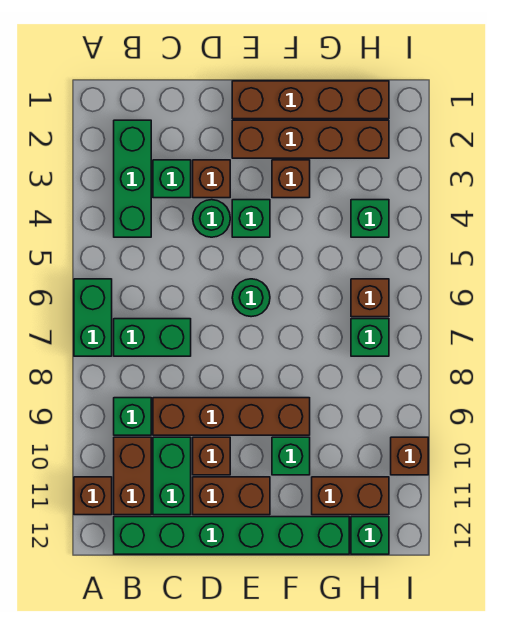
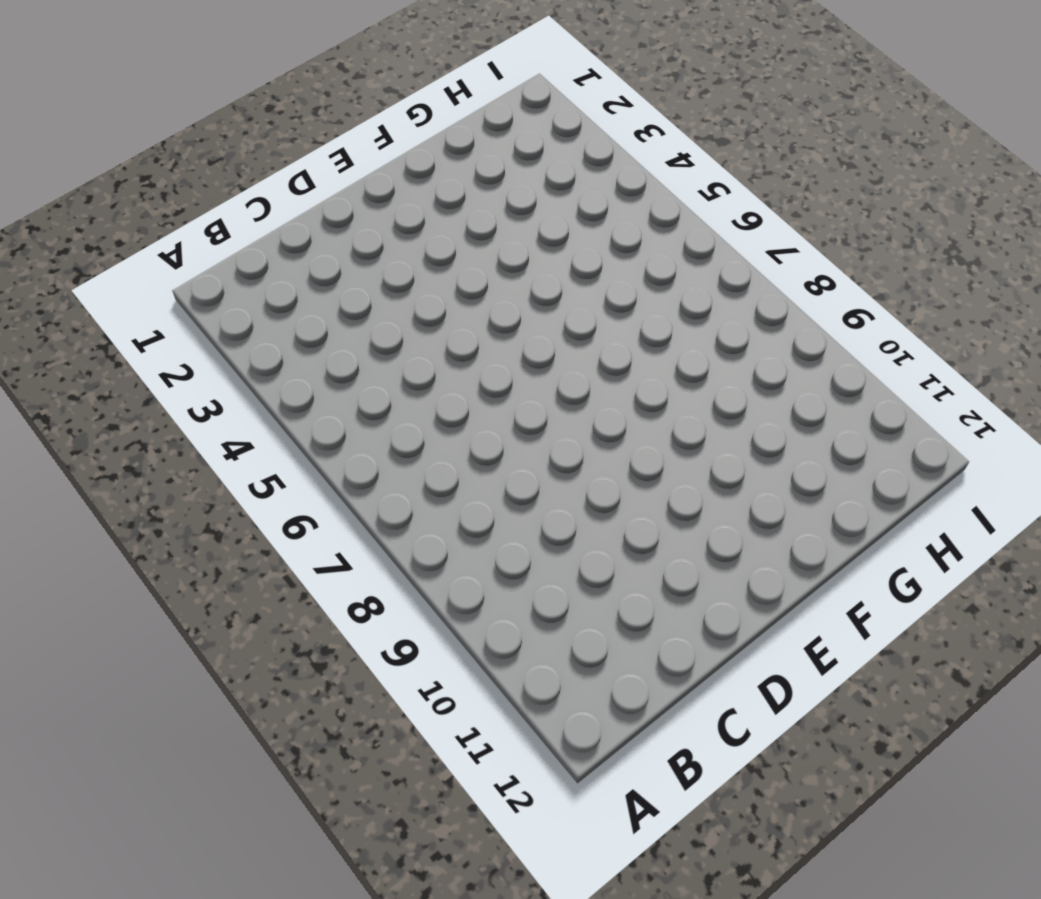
none -> green brick A6:A7 level 1
none -> brown brick A11 level 1
none -> green brick B2:B4 level 1

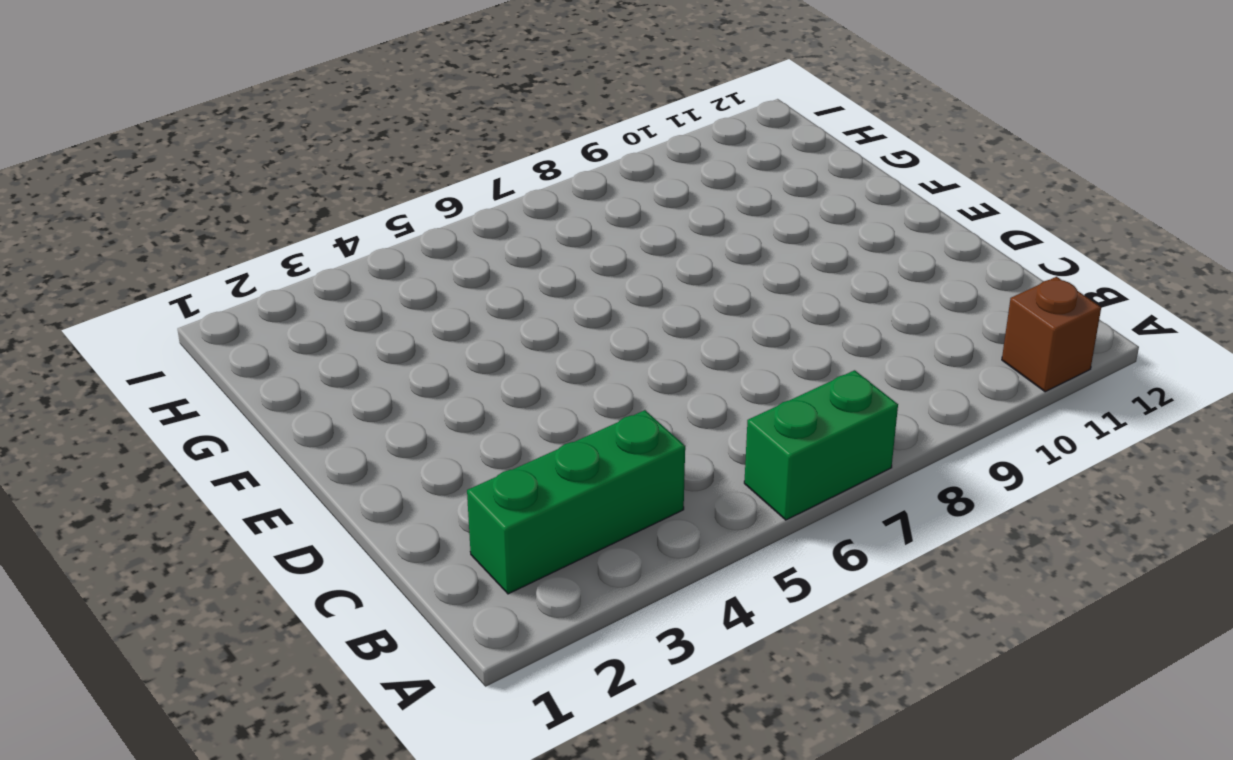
none -> green brick B7:C7 level 1
none -> green brick B9 level 1
none -> brown brick B10:B11 level 1

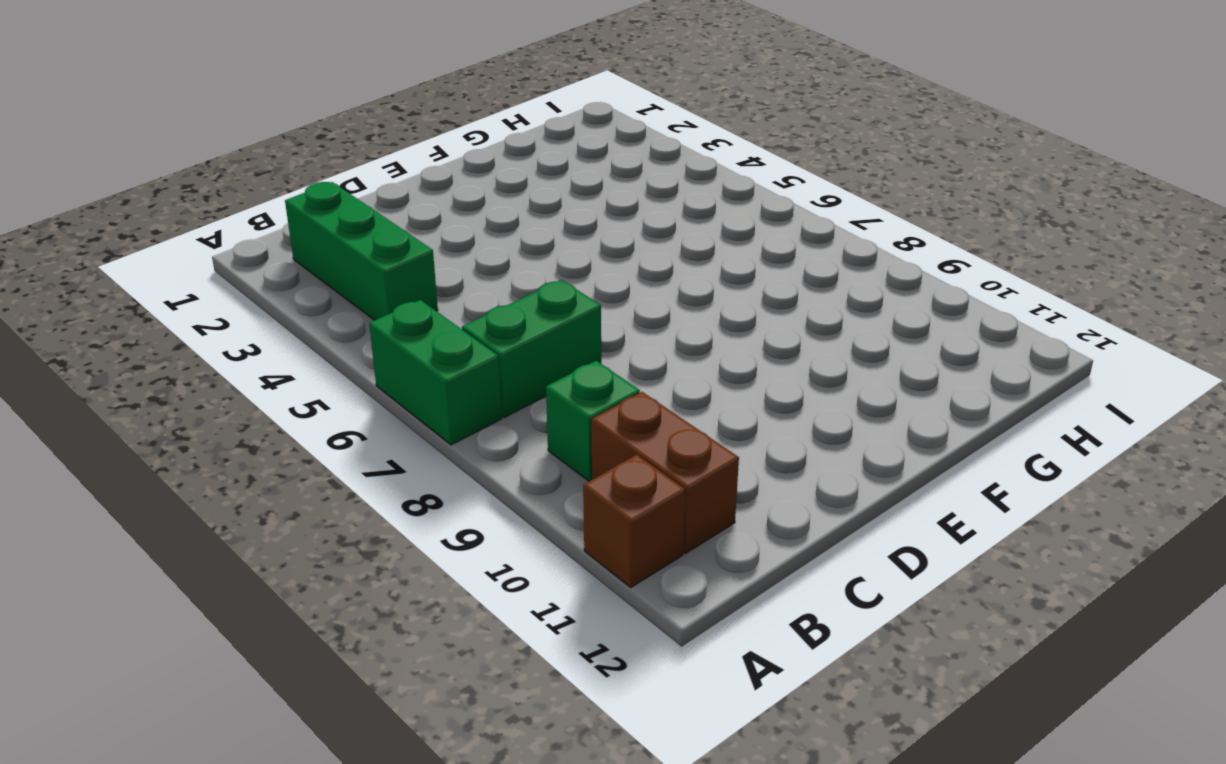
none -> green brick B12:G12 level 1
none -> green brick C3 level 1
none -> brown brick C9:F9 level 1

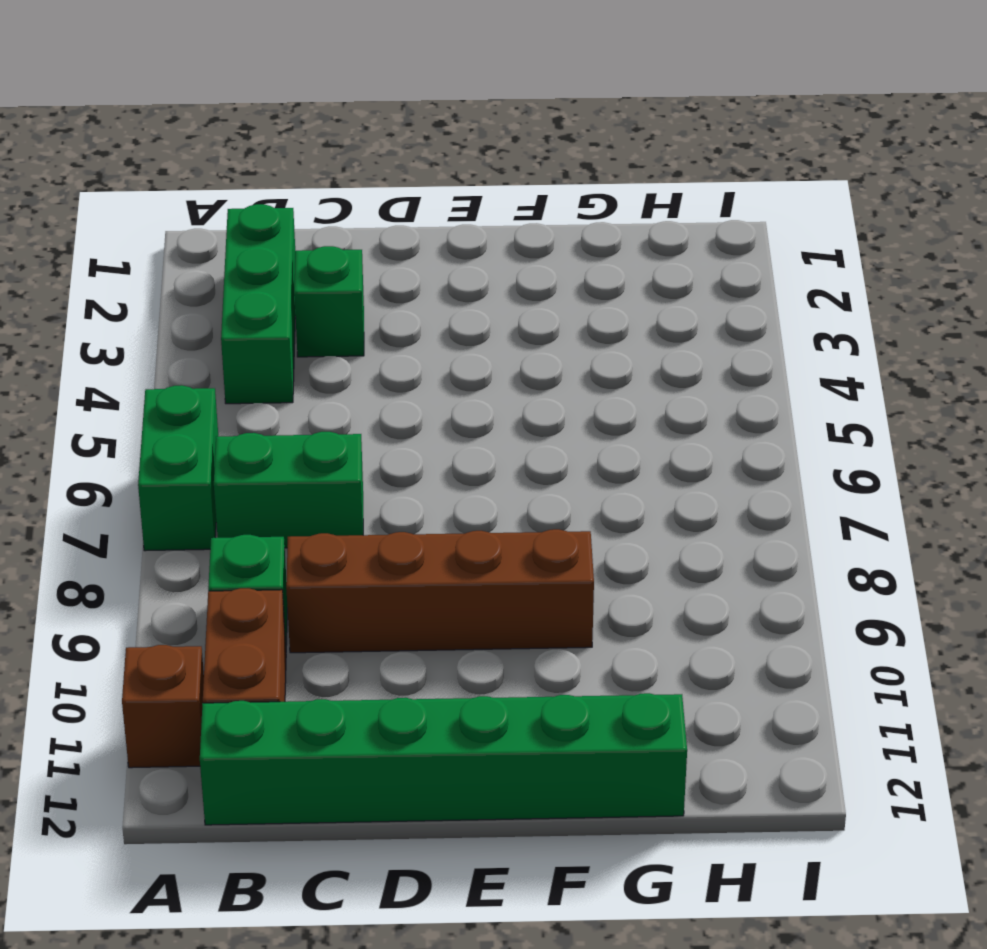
none -> green brick C10:C11 level 1
none -> brown brick D3 level 1
none -> green round brick D4 level 1

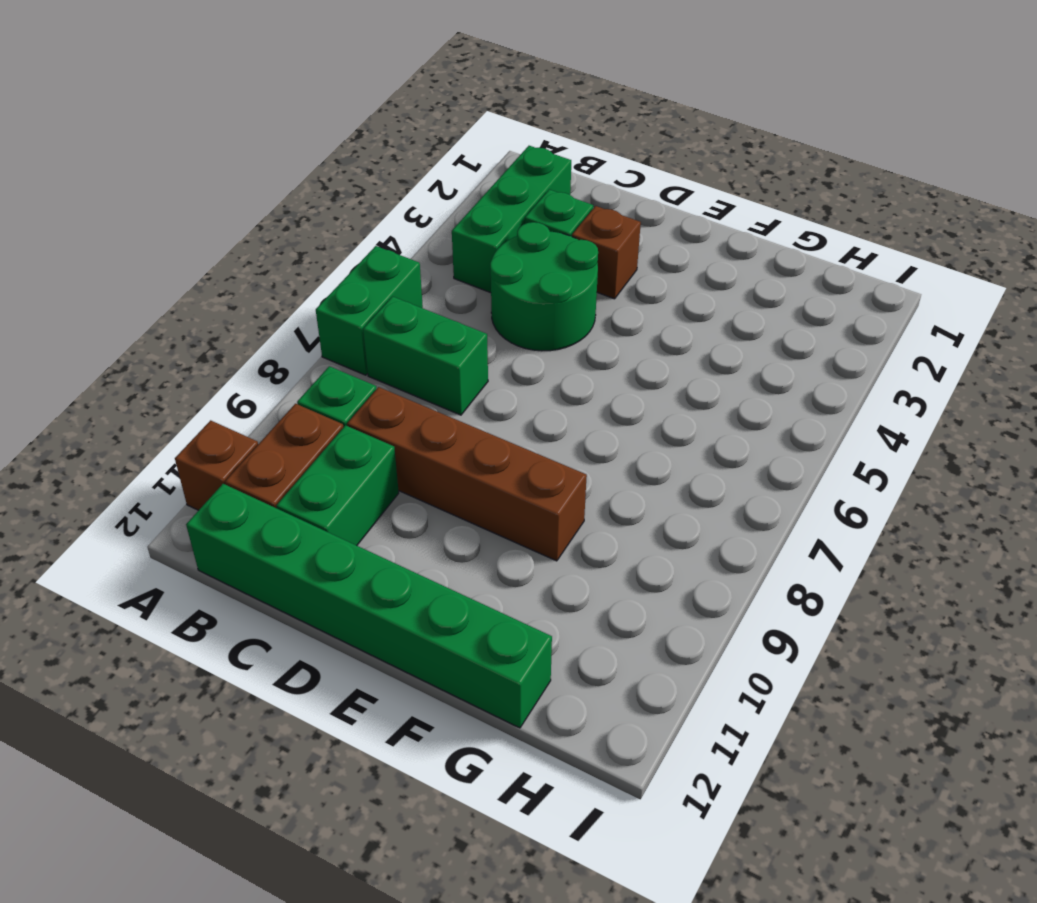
green round brick C4:D5 level 1 -> green round brick D4 level 1
none -> brown brick D10 level 1
none -> brown brick D11:E11 level 1
none -> brown brick E1:H1 level 1

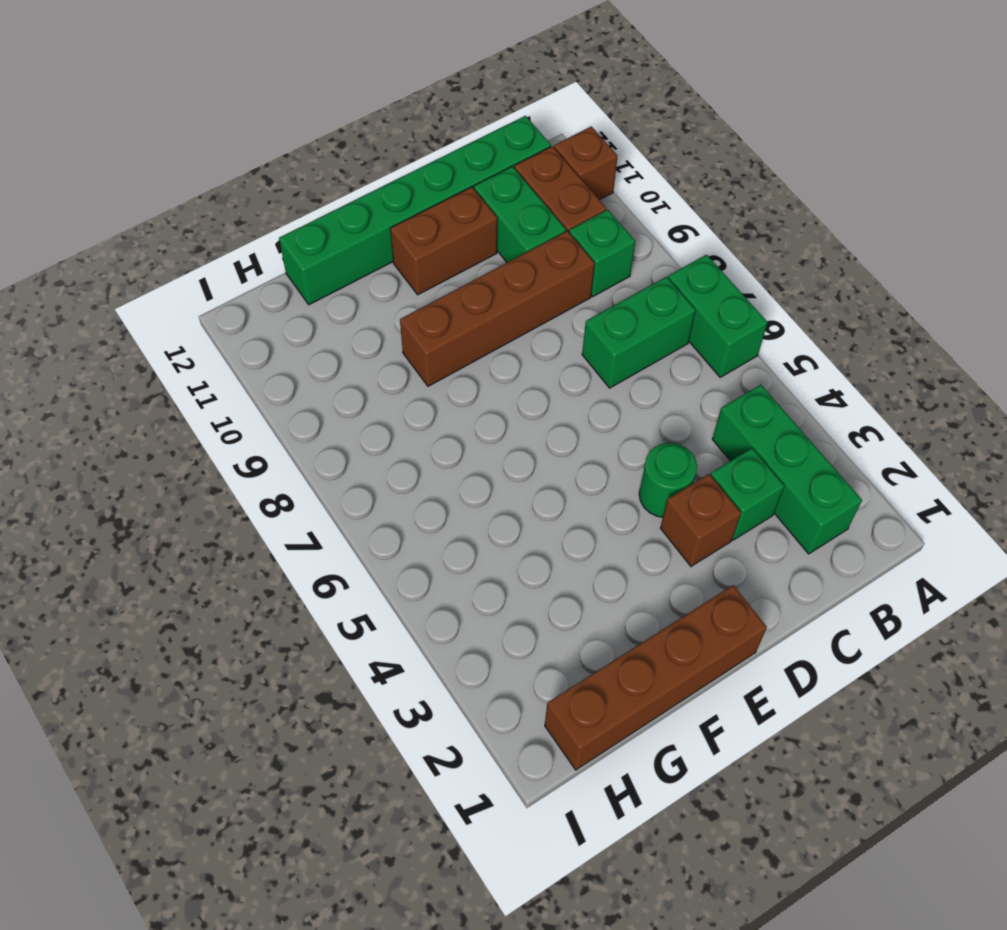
none -> brown brick D10 level 1
none -> brown brick E2:H2 level 1
none -> green brick E4 level 1

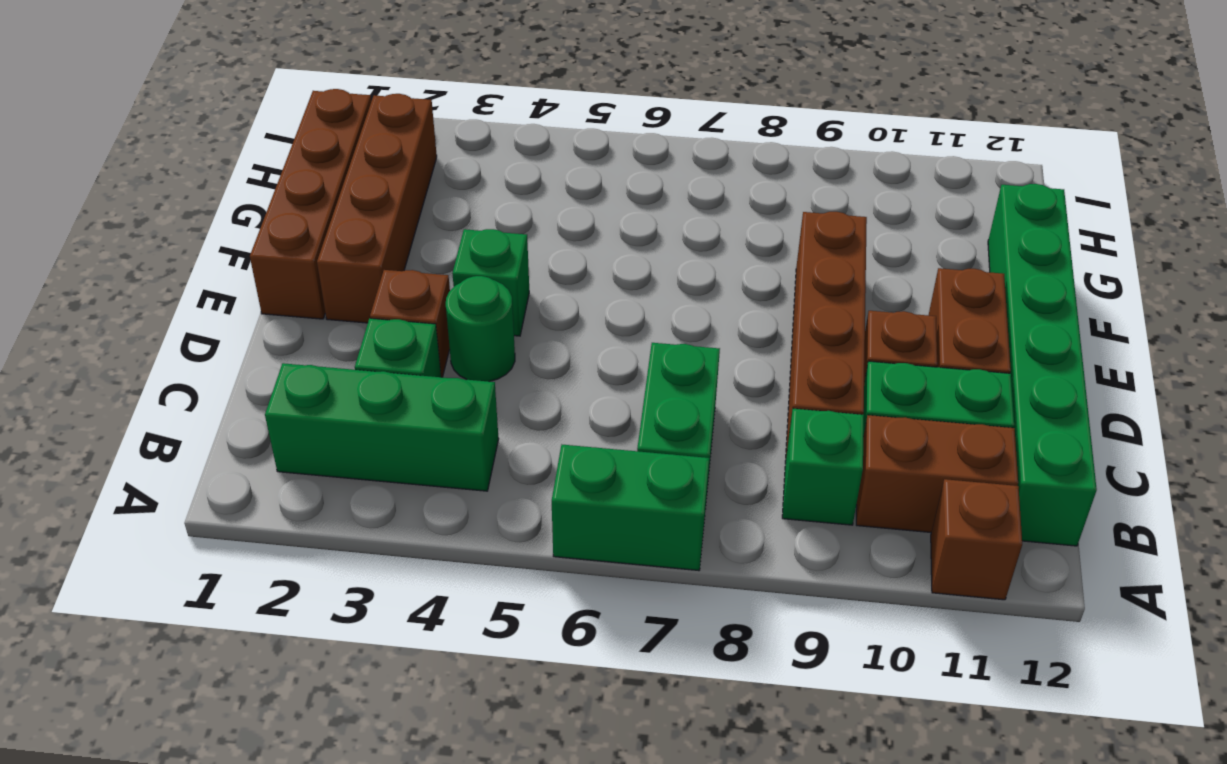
none -> green round brick E6 level 1
none -> brown brick F3 level 1
none -> green brick F10 level 1

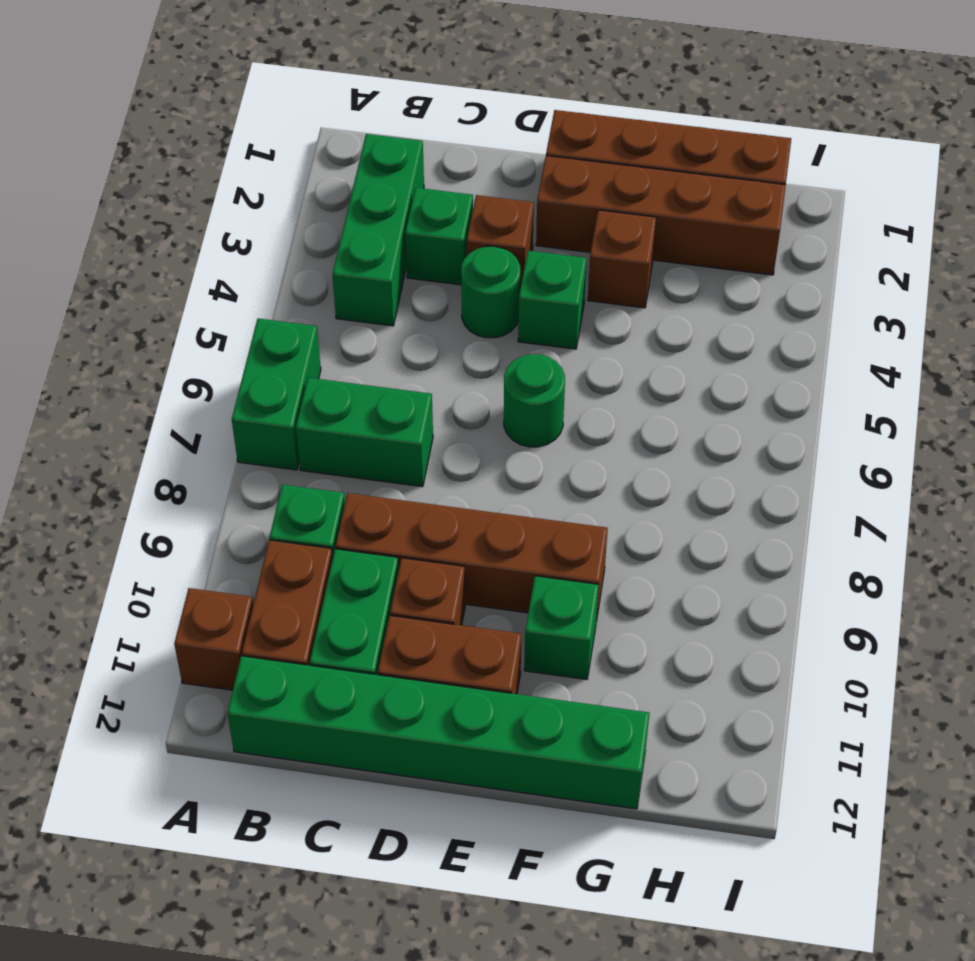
none -> brown brick G11:H11 level 1
none -> green brick H4 level 1
none -> brown brick H6 level 1

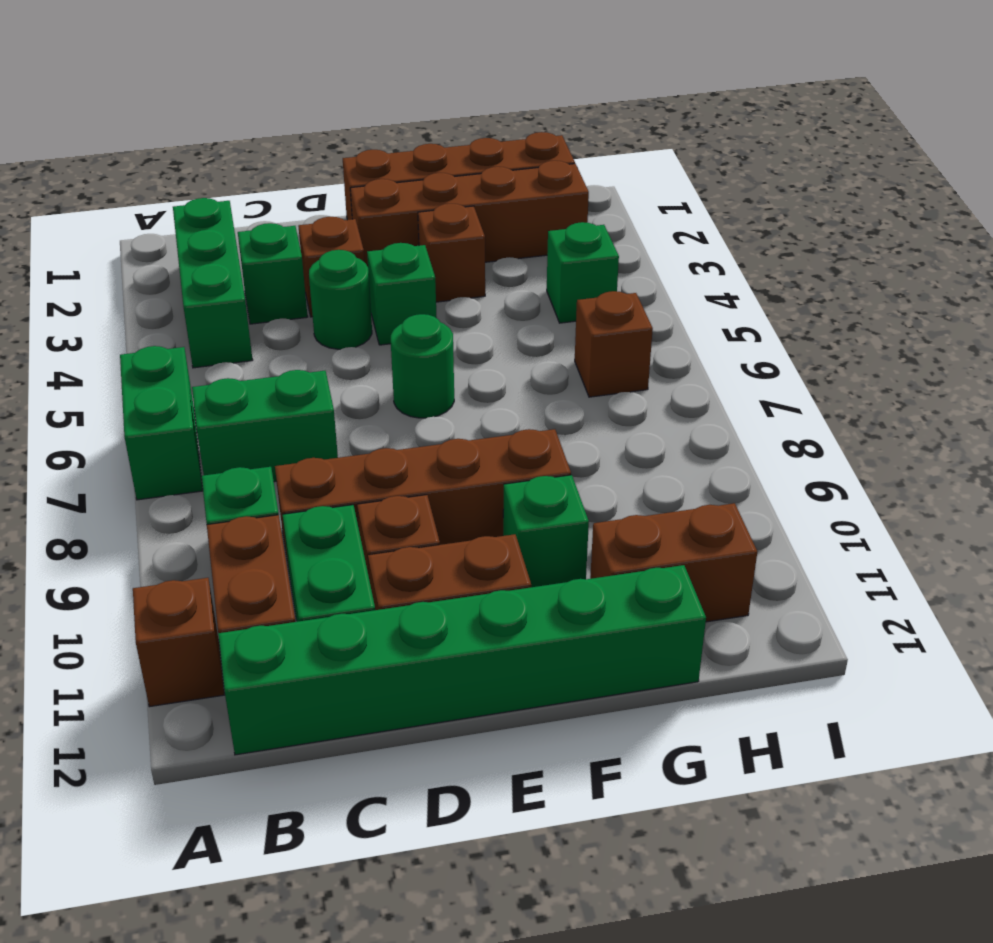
none -> green brick H7 level 1
none -> green brick H12 level 1
none -> brown brick I10 level 1

